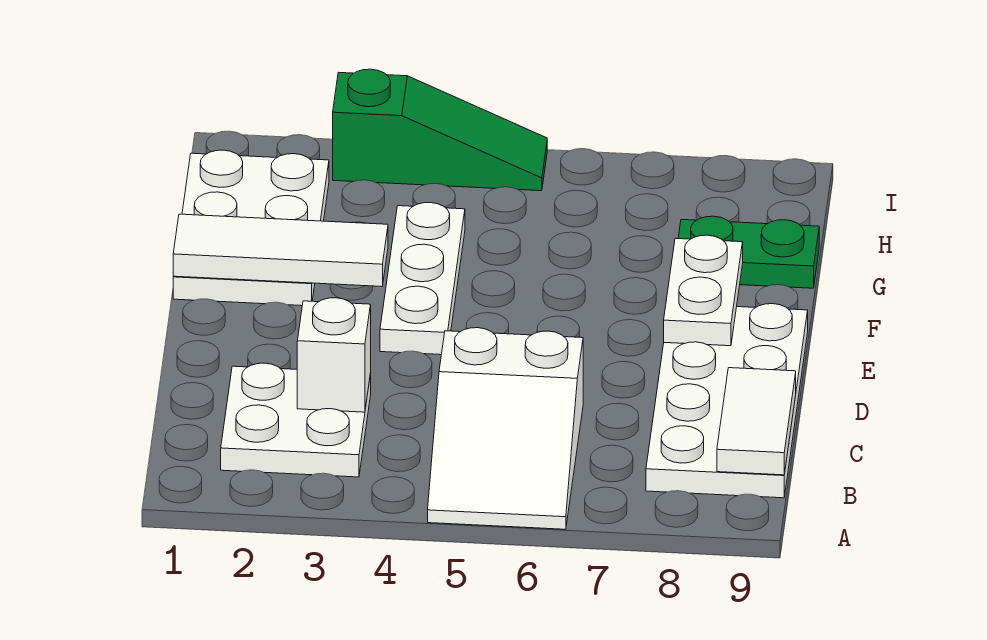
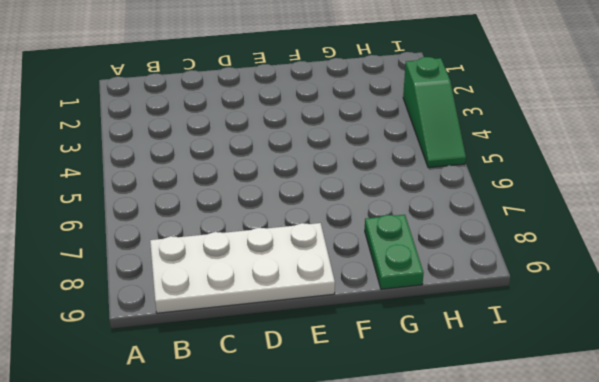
none -> white slope A5:C6 level 1 top C
none -> white plate B2:C3 level 1

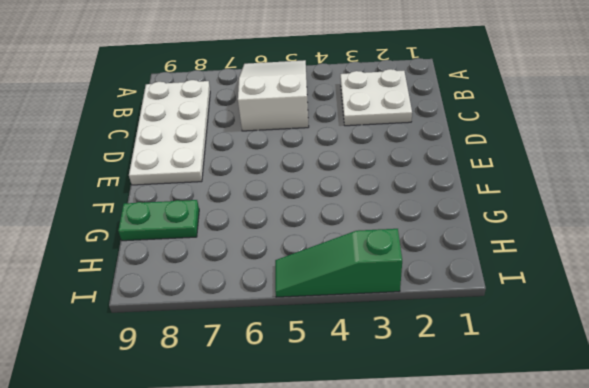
none -> white plate E4:G4 level 1
none -> white plate F1:H2 level 1

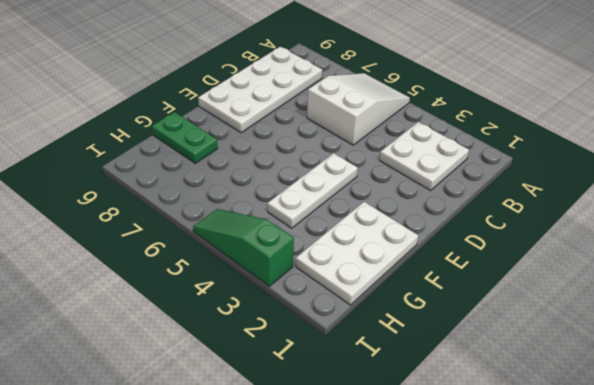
none -> white tile B9:C9 level 2
none -> white brick C3 level 2

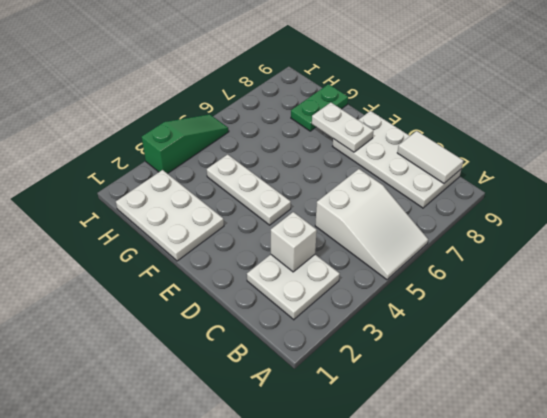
none -> white tile F1:F3 level 2

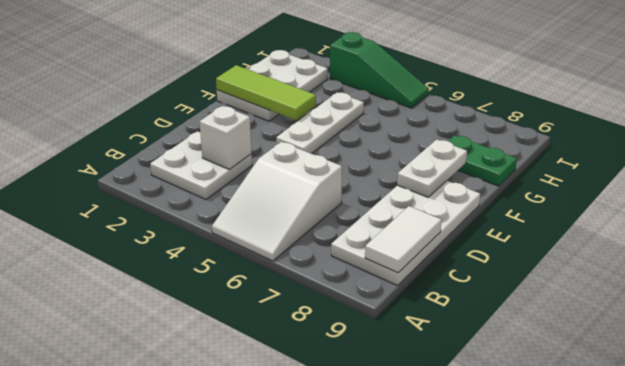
lime tile F1:F3 level 2 -> white tile F1:F3 level 2

